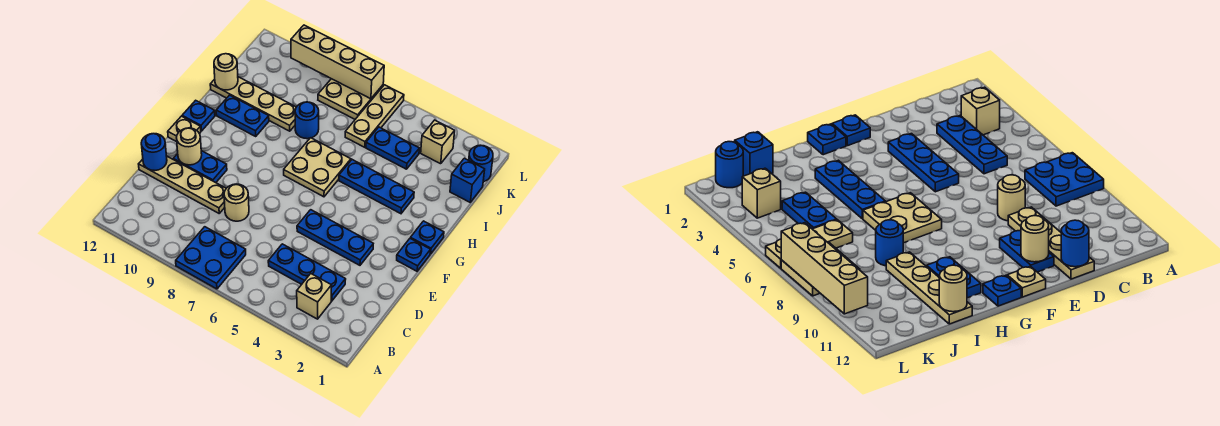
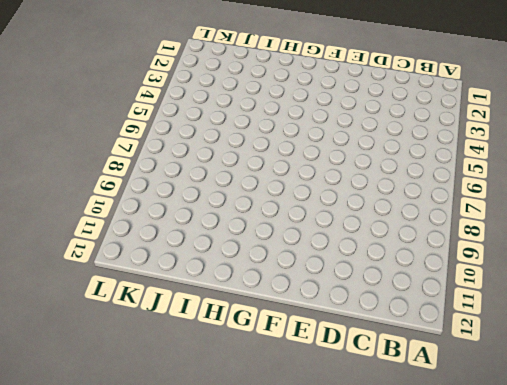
none -> blue plate A7:B8 level 1
none -> tan brick B3 level 1
none -> blue plate C3:C5 level 1

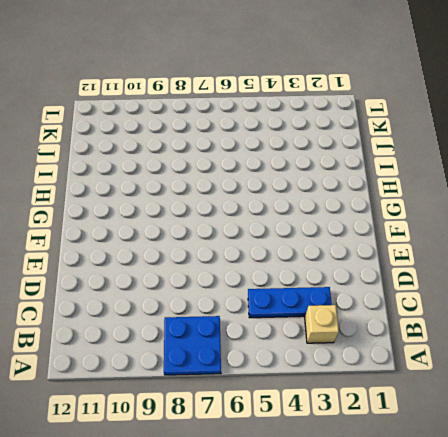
none -> tan round brick D8 level 1
none -> tan plate D9:D12 level 1
none -> blue plate E3:E5 level 1

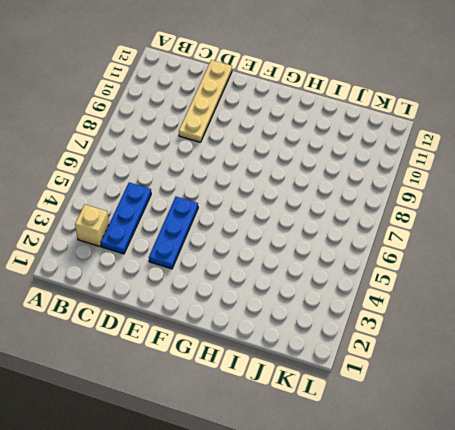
none -> blue plate A7:B8 level 1
none -> tan round brick D8 level 1
none -> blue plate E10:E11 level 1

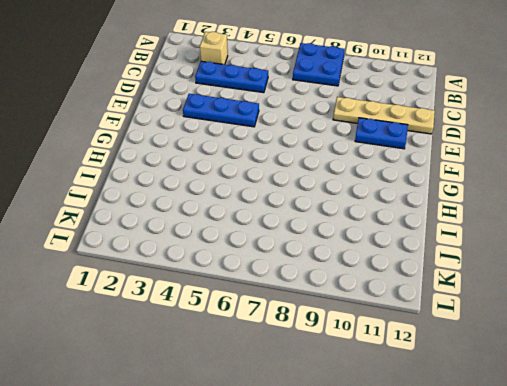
none -> tan round brick D8 level 1
none -> blue plate F1 level 1
none -> tan plate F12 level 1

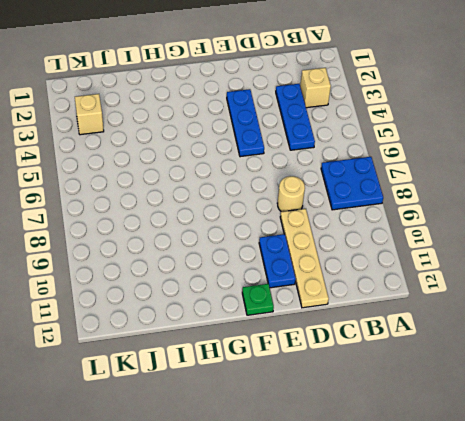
green plate F12 level 1 -> tan plate F12 level 1
none -> blue plate F1 level 1
none -> blue plate G1 level 1
none -> tan plate G6:H7 level 1

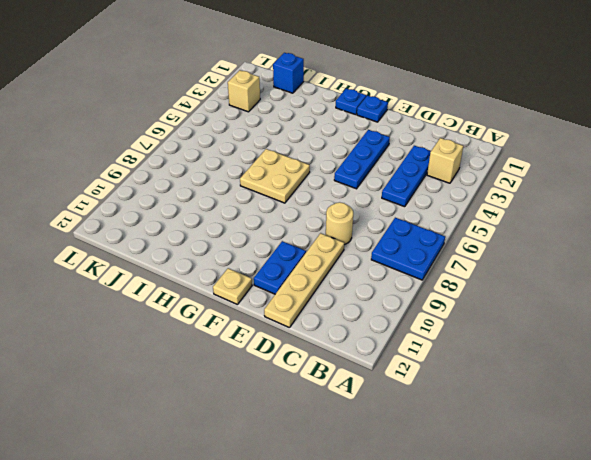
none -> blue plate G12 level 1
none -> blue plate H3:H5 level 1
none -> blue plate H10:H11 level 1

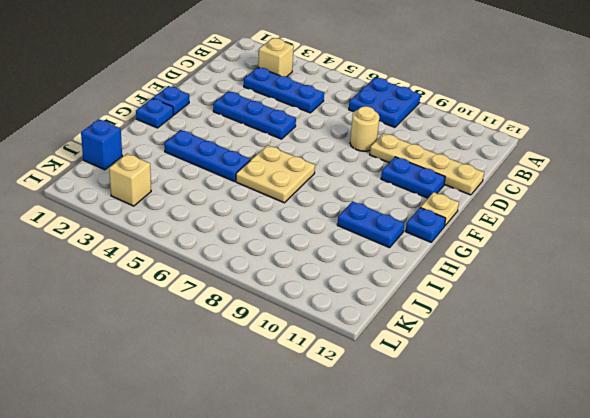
none -> blue round brick I8 level 1
none -> tan plate I9:I12 level 1
none -> blue plate J4:J5 level 1

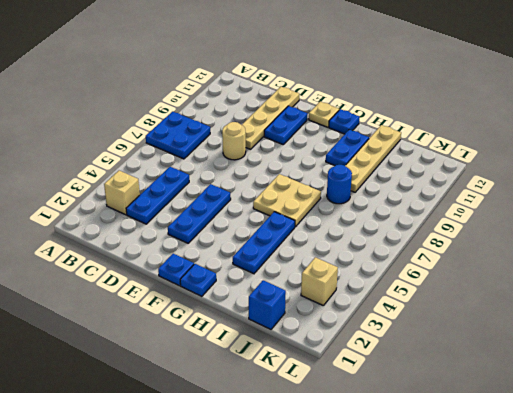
none -> blue plate J4:J5 level 1
none -> tan plate J6:L6 level 1
none -> blue round brick K1 level 1

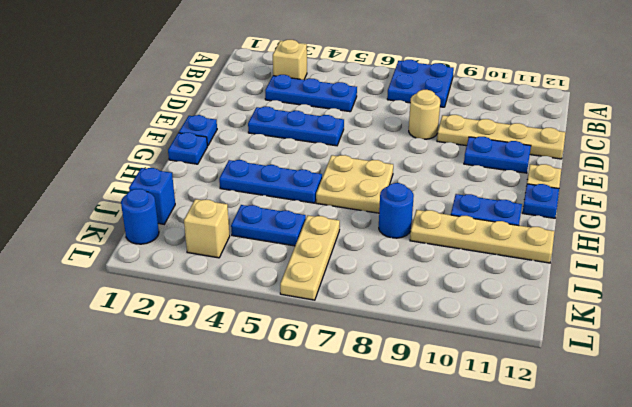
none -> tan plate K7:L8 level 1
none -> blue round brick D12 level 2
none -> tan round brick E11 level 2

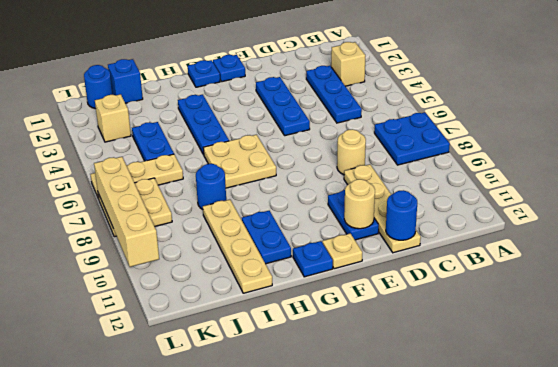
none -> tan round brick I12 level 2

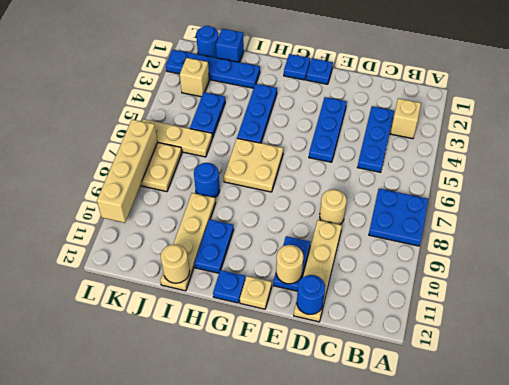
blue plate I2:L2 level 1 -> none

